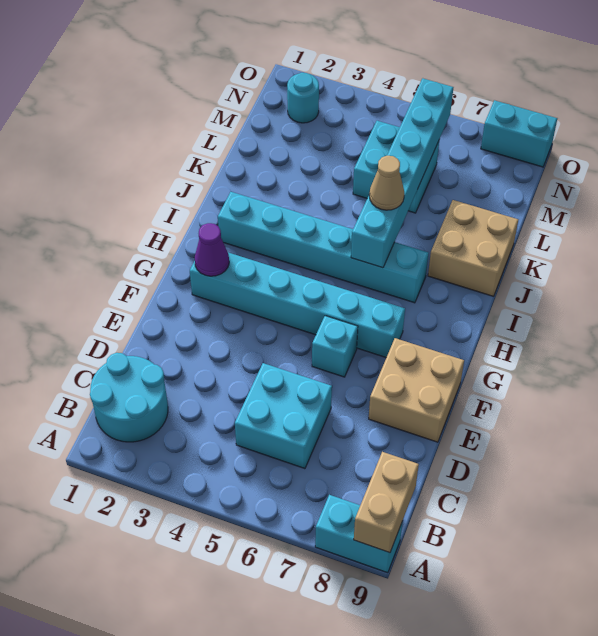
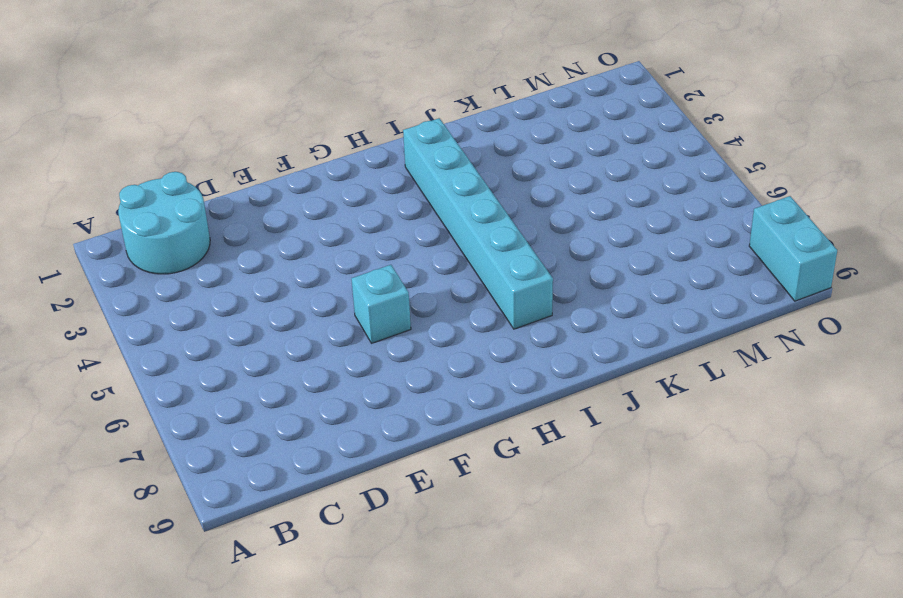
none -> cyan brick A8:A9 level 1
none -> cyan brick C5:D6 level 1
none -> tan brick E8:F9 level 1

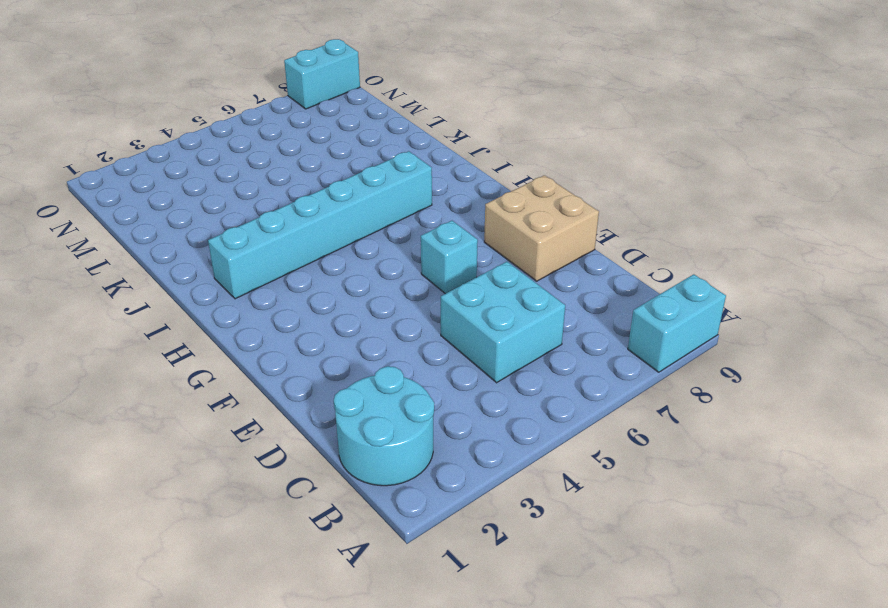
none -> cyan brick G2:G7 level 1
none -> tan brick J8:K9 level 1
none -> cyan brick L5:M6 level 1

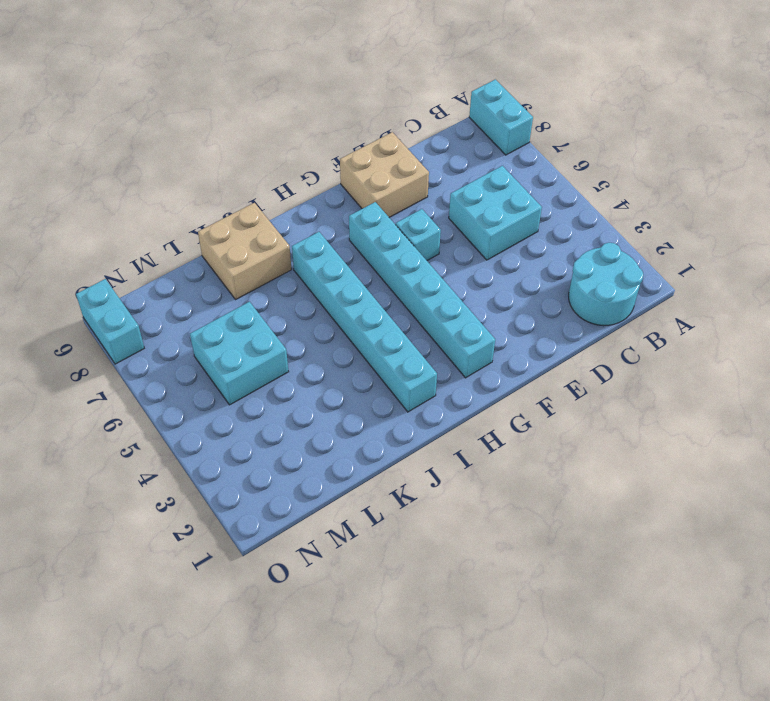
none -> cyan round brick N2 level 1
none -> tan brick A9:B9 level 2
none -> purple cone G2 level 2

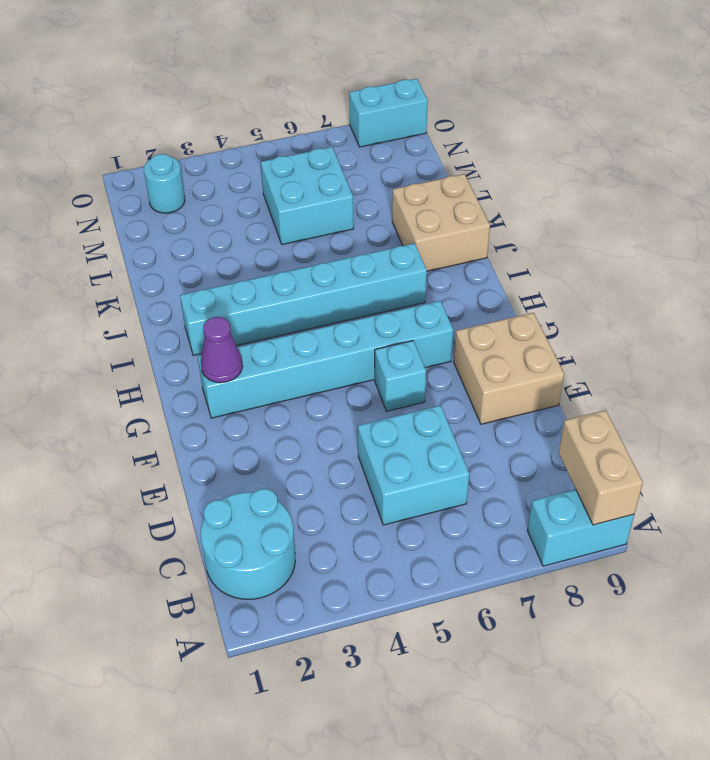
none -> cyan brick I6:N6 level 2
none -> tan cone J6 level 3

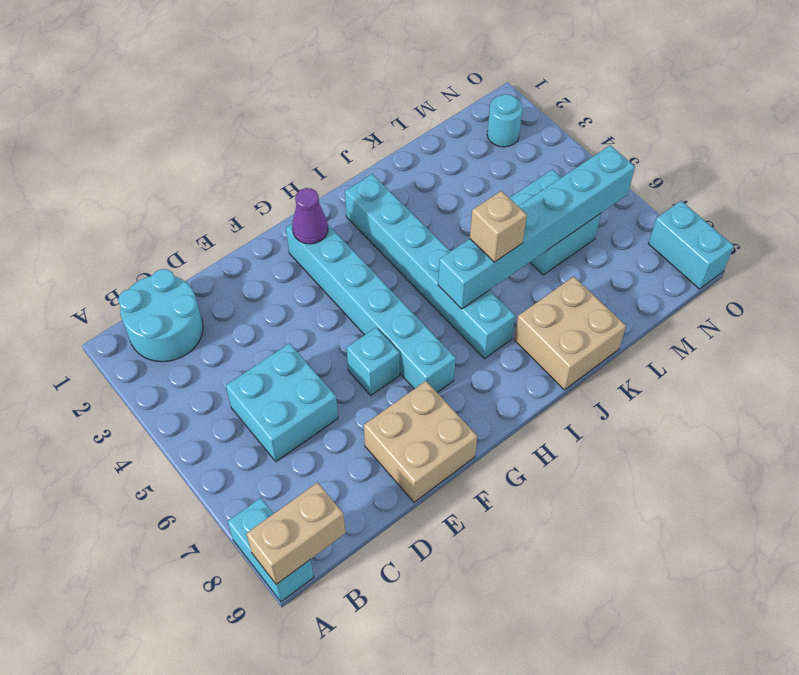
tan brick J6 level 3 -> tan cone J6 level 3

